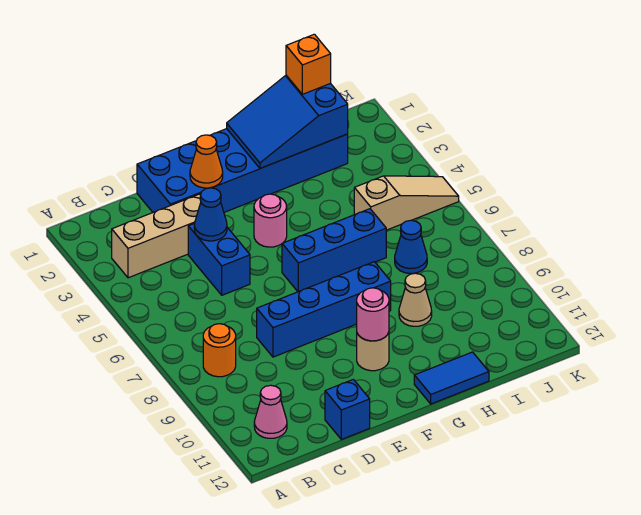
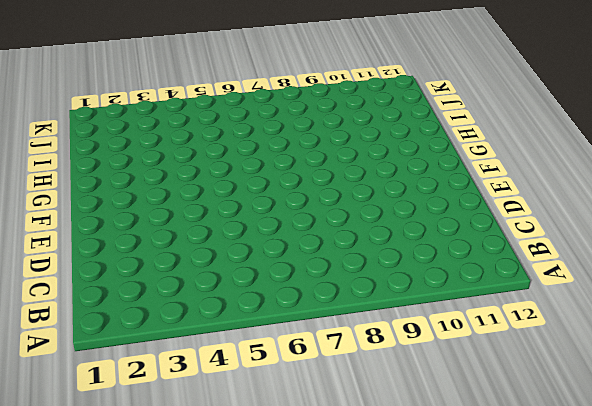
none -> tan brick B3:D3 level 1
none -> orange round brick B8 level 1
none -> pink cone B11 level 1

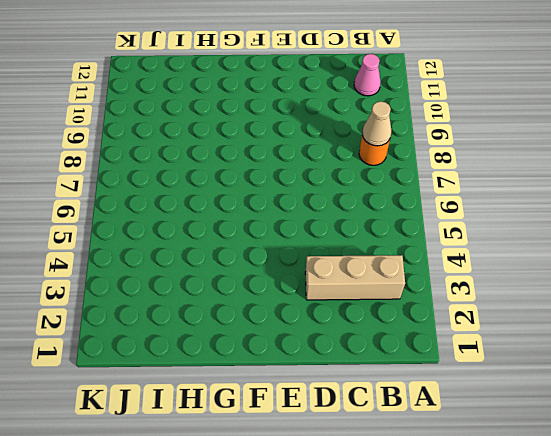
tan cone B8 level 2 -> tan cone H9 level 1
none -> blue brick D1:I2 level 1
none -> blue brick D4:D5 level 1
none -> blue brick D8:G8 level 1

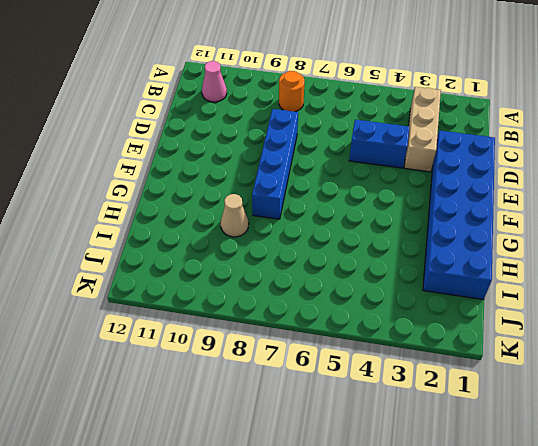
none -> blue brick D12 level 1
none -> pink round brick F4 level 1
none -> blue brick F6:H6 level 1

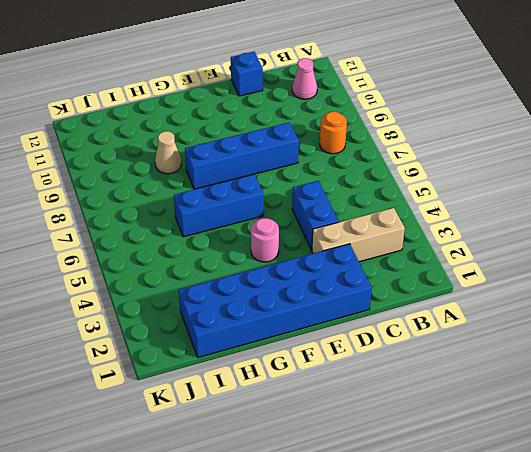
none -> tan round brick F10 level 1
none -> blue tile G12:H12 level 1
none -> tan slope I5:K5 level 1 top I

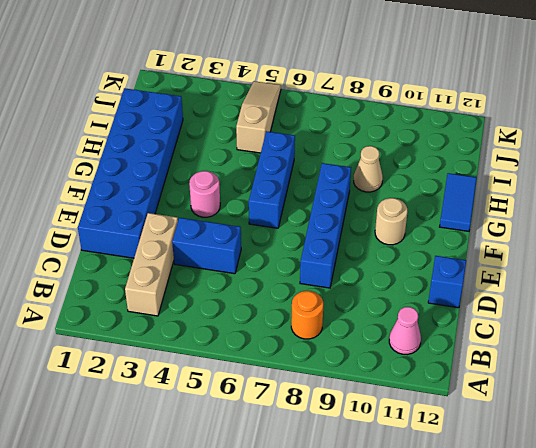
none -> blue cone I7 level 1
none -> blue cone D4 level 2
none -> orange cone E2 level 2

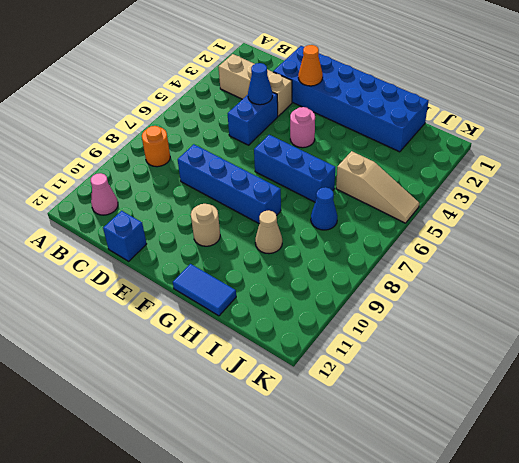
none -> pink round brick F10 level 2
none -> blue slope G1:I2 level 2 top I
none -> orange brick I1 level 3

